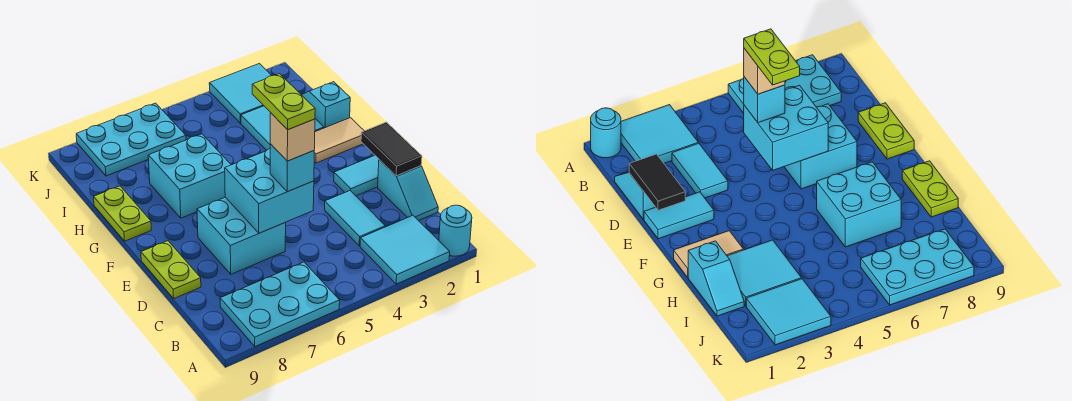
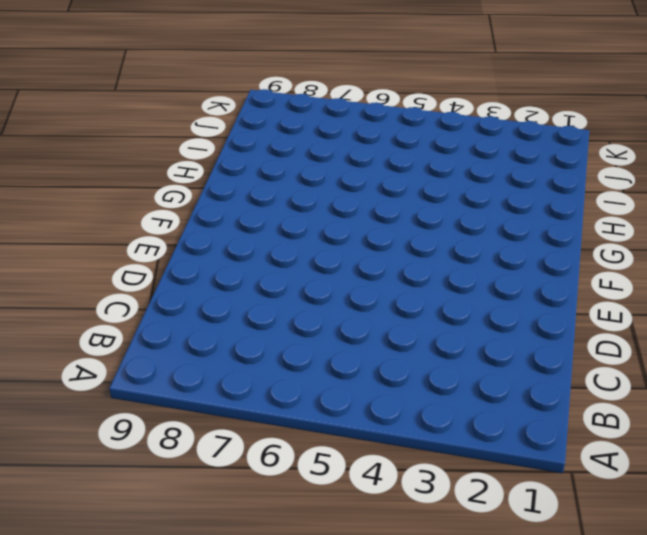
none -> cyan round brick A1 level 1
none -> cyan tile A2:B3 level 1
none -> cyan plate A6:B8 level 1

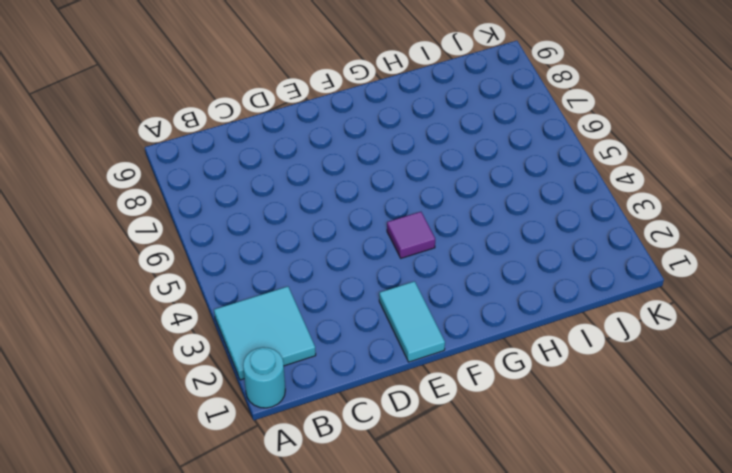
purple tile F4 level 1 -> none
none -> cyan plate A6:B8 level 1
none -> cyan slope C1:D1 level 1 top D
none -> cyan tile C3:D3 level 1

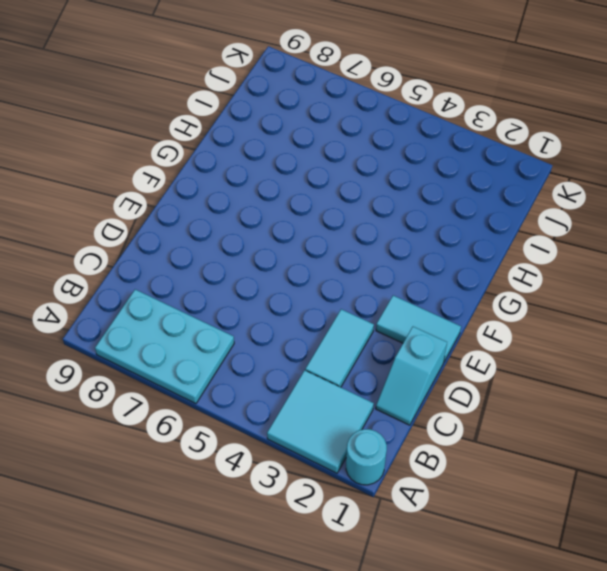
none -> cyan brick D6:E7 level 1
none -> lime plate D9:E9 level 1
none -> tan tile G1:G2 level 1

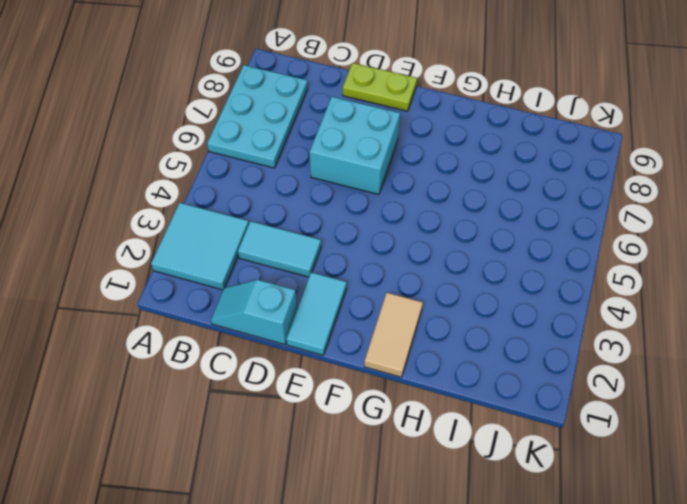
none -> cyan round brick A1 level 1
none -> cyan brick G6:H7 level 1
none -> lime plate G9:H9 level 1

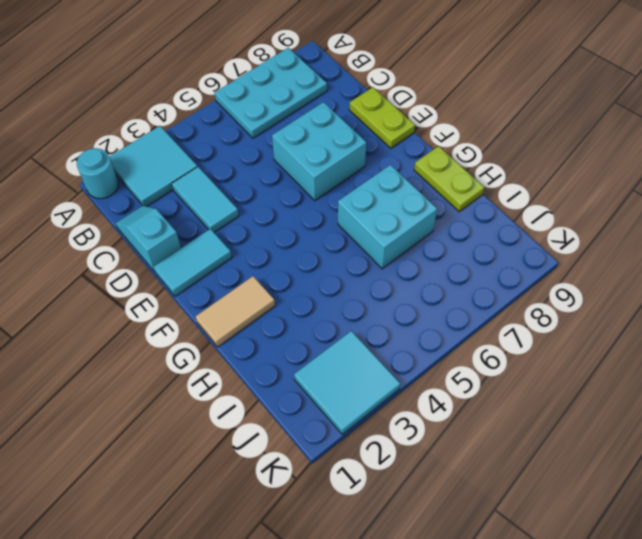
none -> cyan slope H1:I1 level 1 top H
none -> cyan tile H2:I3 level 1
none -> cyan plate J6:K8 level 1

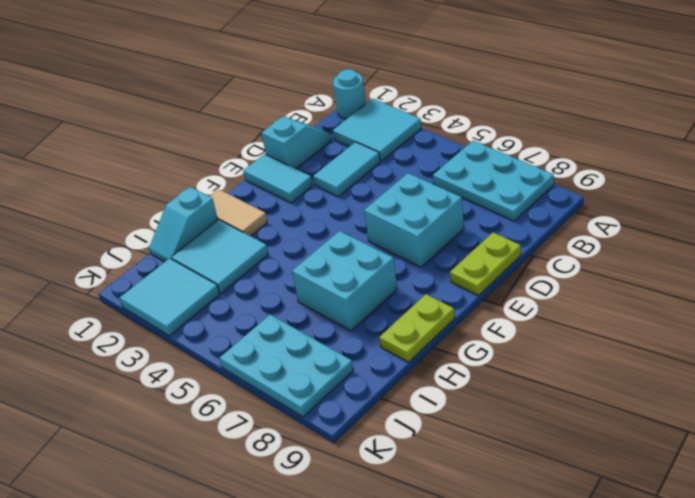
none -> black tile D1:E1 level 2
none -> cyan brick D5:E6 level 2
none -> cyan brick D5 level 3

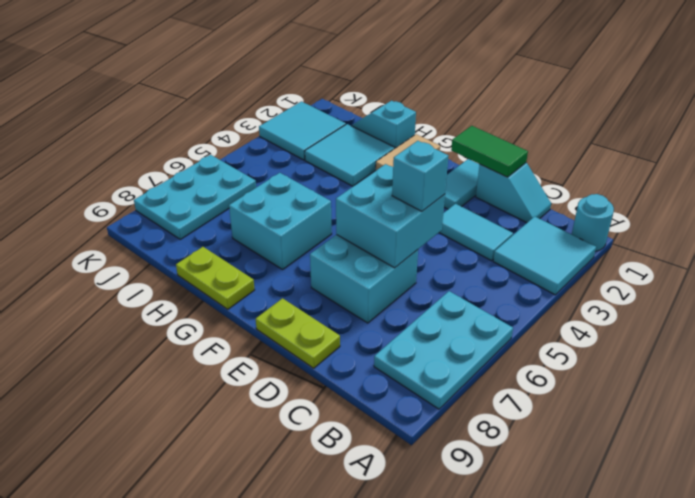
green tile D1:E1 level 2 -> black tile D1:E1 level 2
none -> tan brick D5 level 4
none -> lime plate D5:E5 level 5

